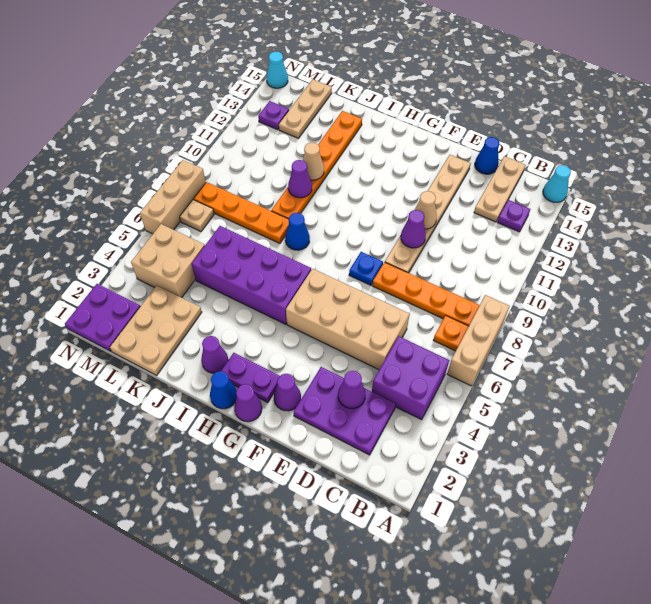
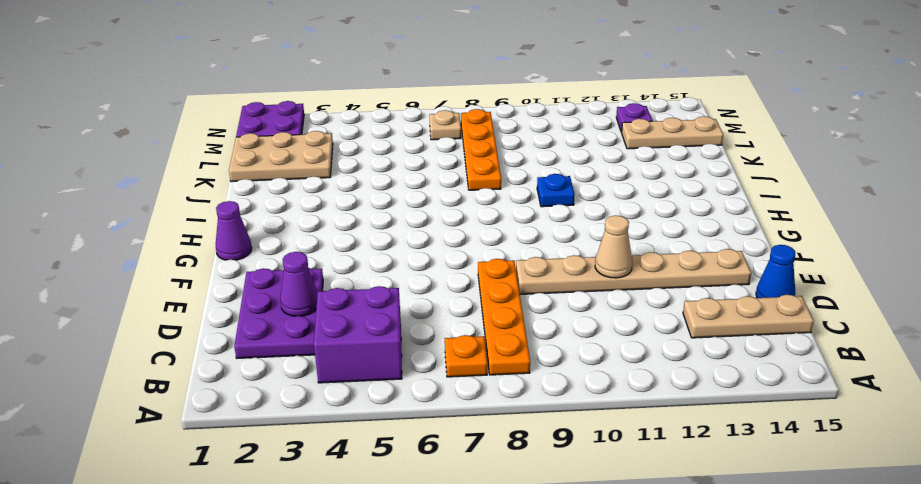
blue plate I10 level 1 -> blue plate F8 level 1
none -> tan brick A6:A8 level 1
none -> cyan cone A15 level 1
none -> purple plate B13 level 1
none -> tan brick D5:G6 level 1

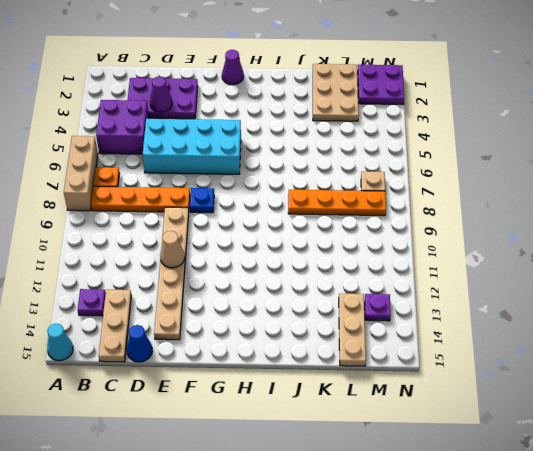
cyan brick D5:G6 level 1 -> tan brick D5:G6 level 1
none -> purple cone F2 level 1
none -> purple plate G2:H2 level 1
none -> blue cone H1 level 1
none -> purple brick H5:K6 level 1

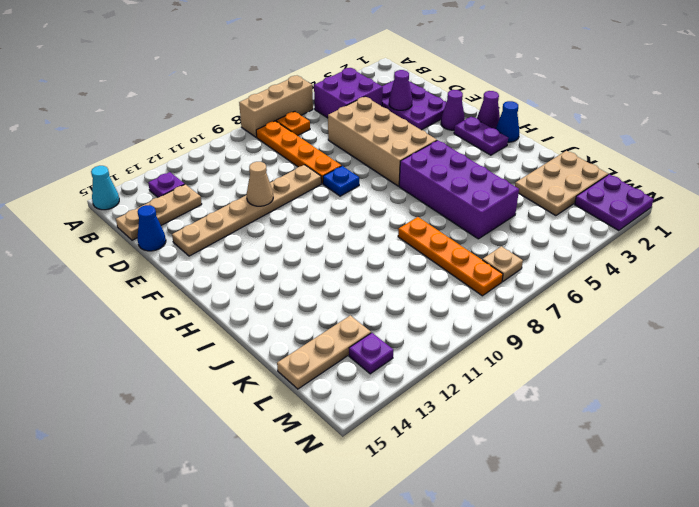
none -> purple cone I2 level 1
none -> blue cone I8 level 1
none -> orange plate J9:J14 level 1
none -> tan brick L4:M5 level 1

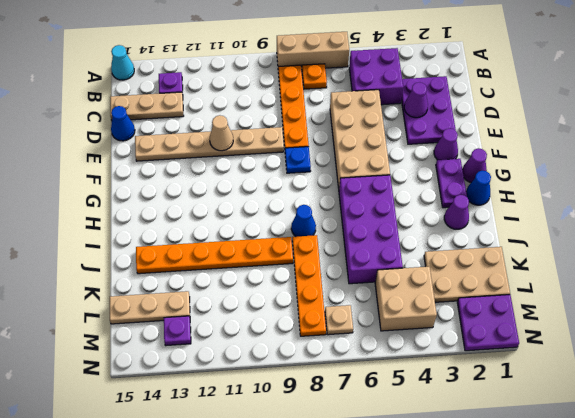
none -> tan brick N6:N8 level 1
none -> cyan cone N15 level 1
none -> purple cone E10 level 2
none -> purple cone J10 level 2

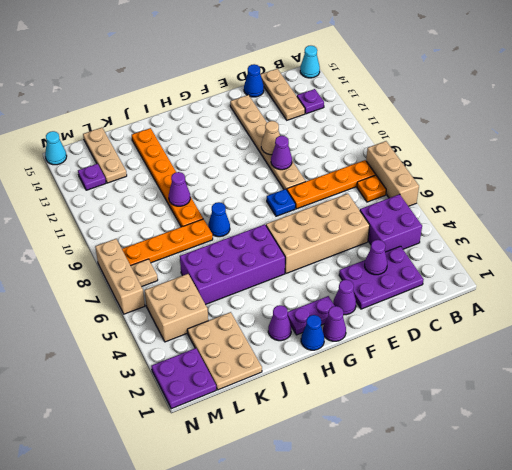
none -> tan cone J11 level 2

